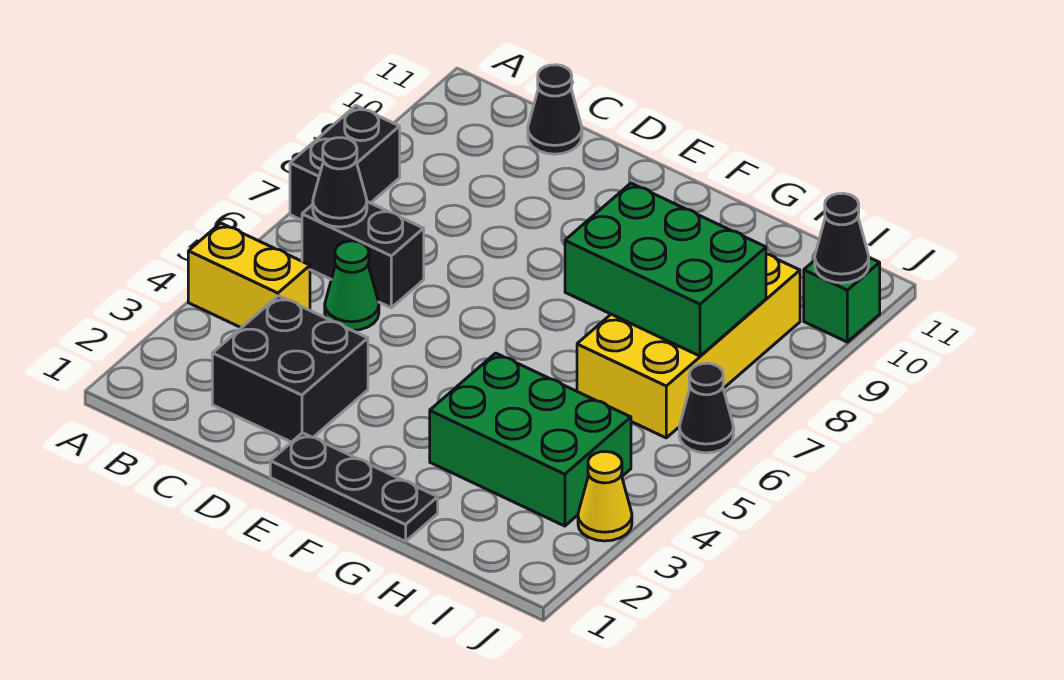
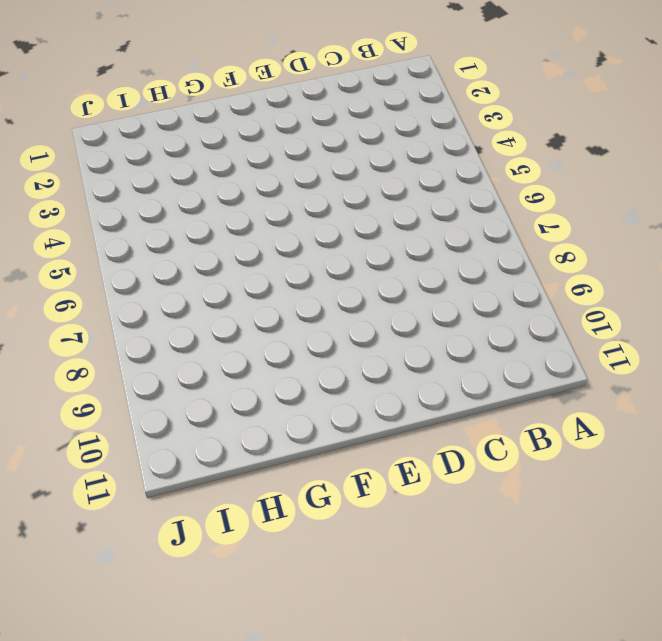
none -> yellow brick A4:B4 level 1
none -> black brick A7:A8 level 1
none -> black brick B6:C6 level 1

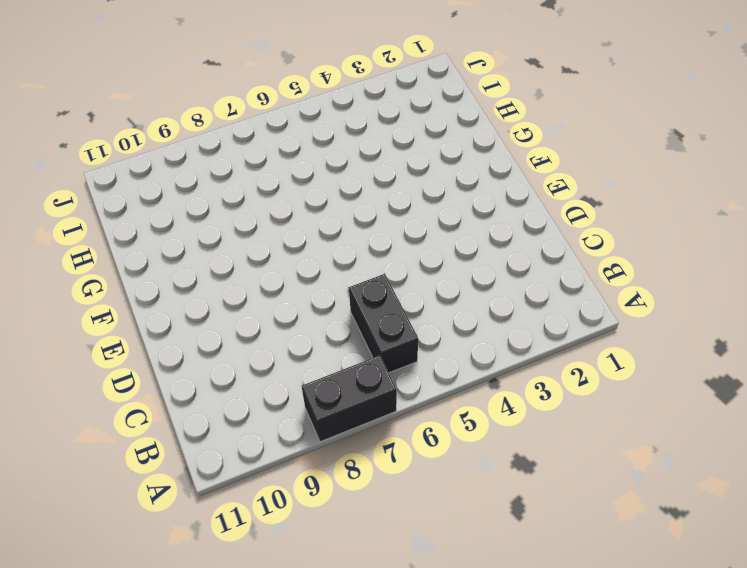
none -> yellow brick A4:B4 level 1
none -> black brick C2:D3 level 1
none -> green cone C5 level 1

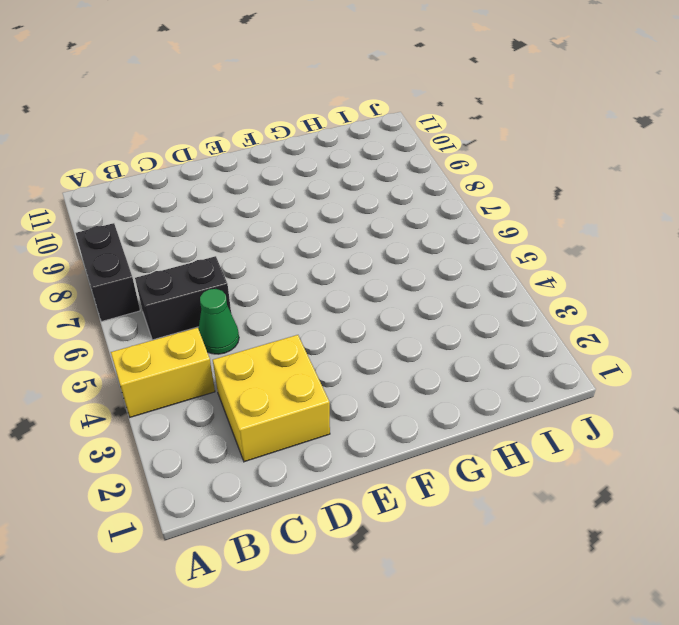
yellow brick C2:D3 level 1 -> black brick C2:D3 level 1
none -> black cone C11 level 1
none -> black plate E1:G1 level 1
none -> green brick G3:I4 level 1

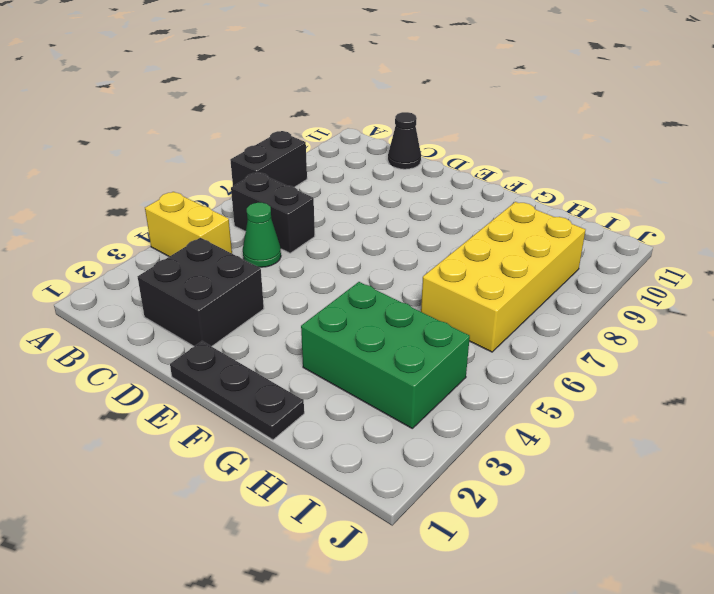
none -> yellow cone J3 level 1
none -> black cone J6 level 1
none -> green brick J10 level 1

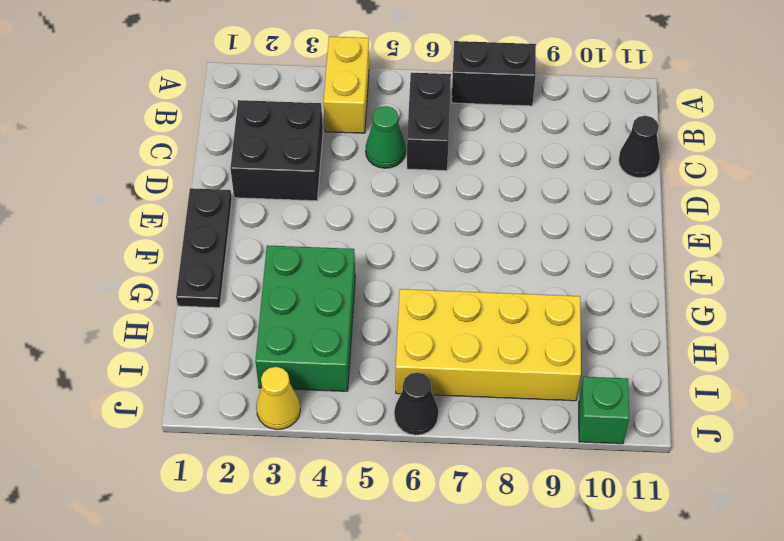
none -> black cone B6 level 2
none -> green brick G7:I8 level 2
none -> black cone J10 level 2

